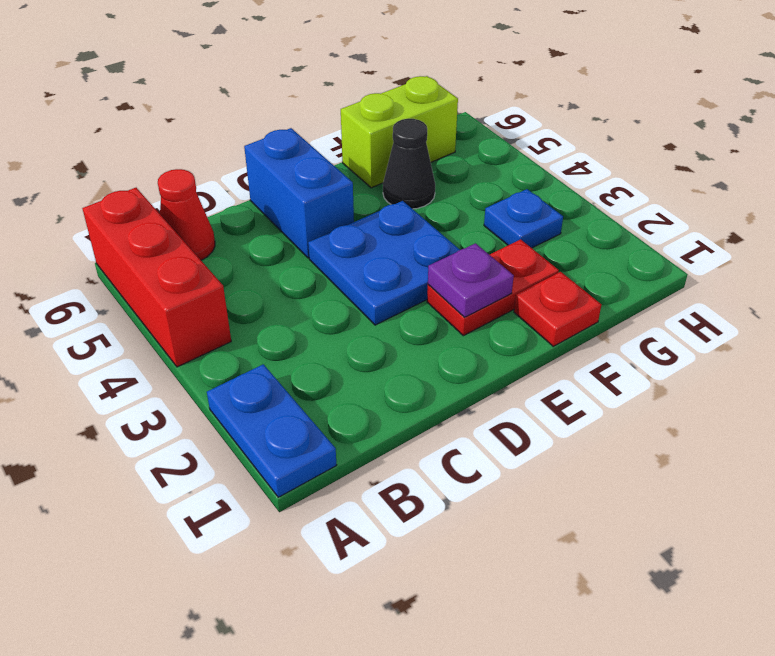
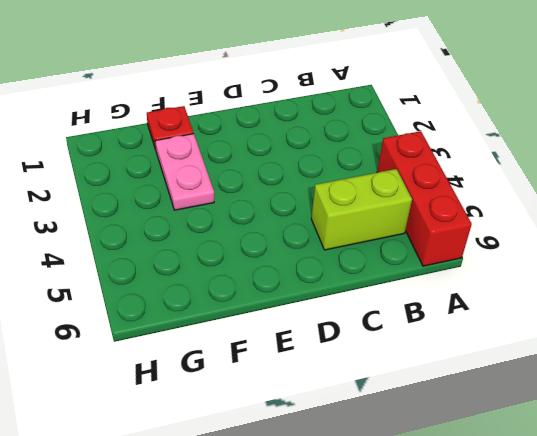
lime brick B5:C5 level 1 -> lime brick F6:G6 level 1
pink plate F2:F3 level 1 -> red plate E2:F2 level 1
none -> blue plate A1:A2 level 1
none -> red cone B6 level 1

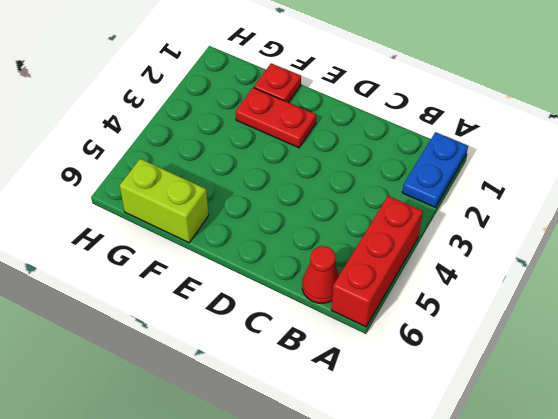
none -> blue plate D3:E4 level 1
none -> blue brick D5:D6 level 1

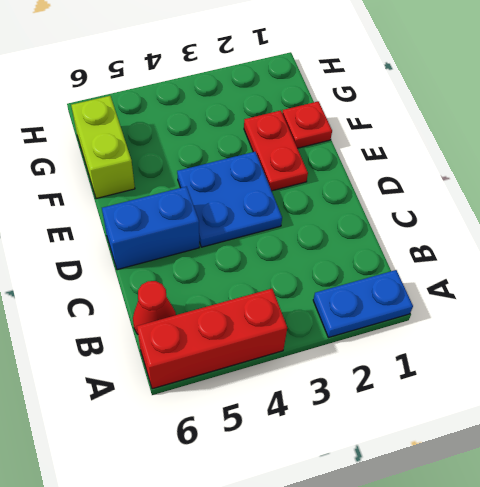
none -> black cone F5 level 1
none -> blue plate G3 level 1

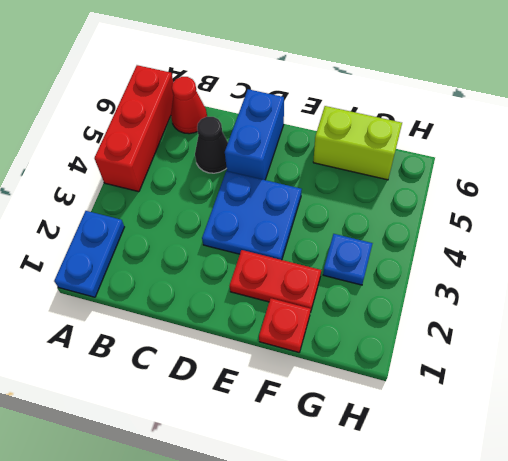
black cone C5 level 1 -> black cone F5 level 1
none -> purple plate E2 level 2

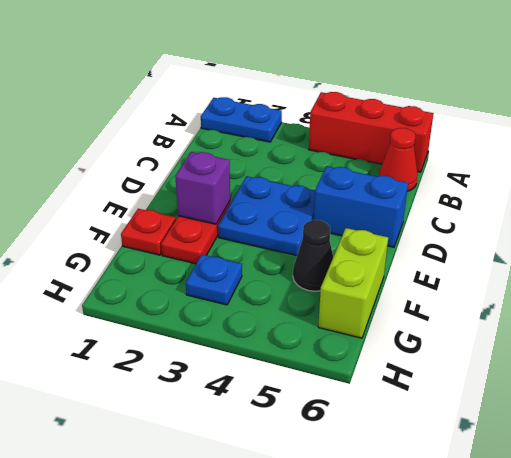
purple brick E2 level 2 -> purple plate E2 level 2

